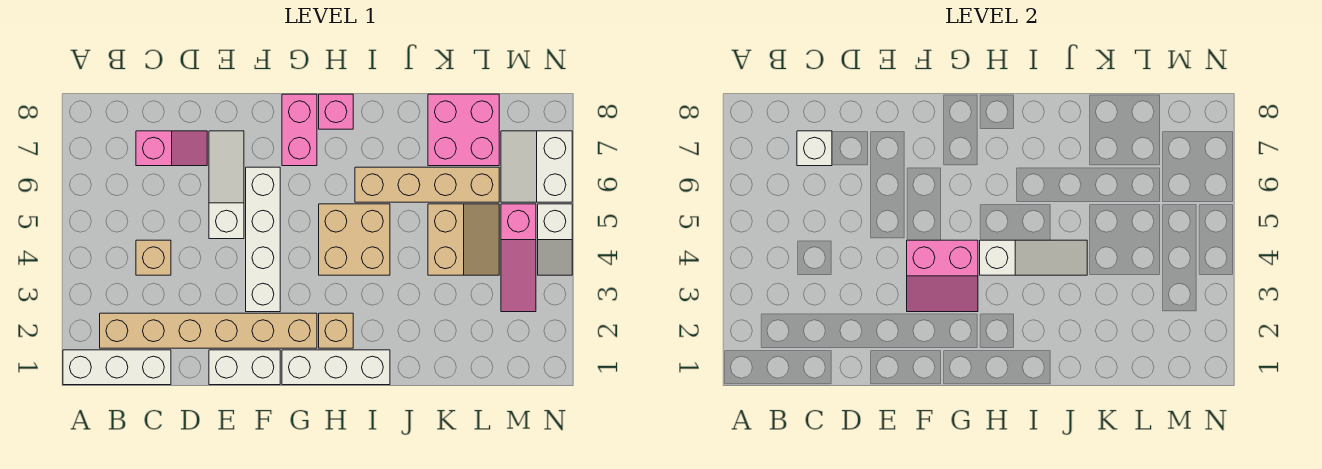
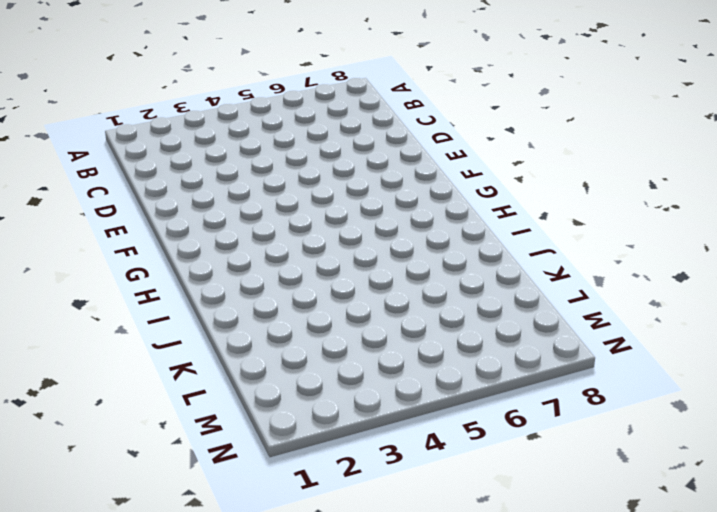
none -> white brick A1:C1 level 1
none -> tan brick B2:G2 level 1
none -> tan brick C4 level 1

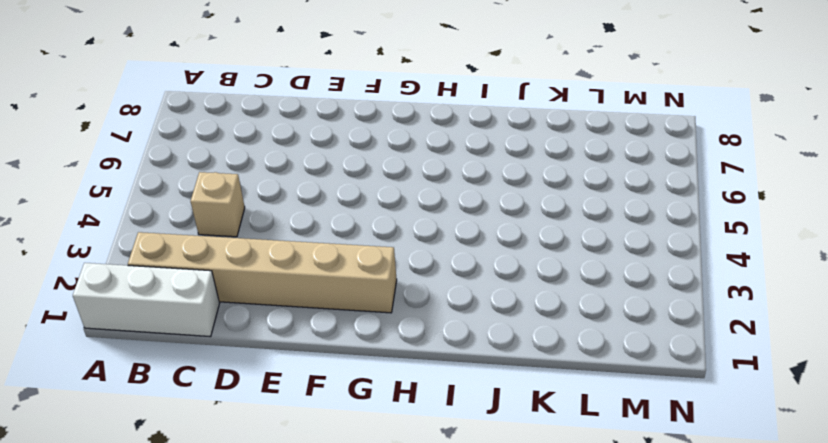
none -> pink slope C7:D7 level 1 top C
none -> white brick E1:F1 level 1
none -> white slope E5:E7 level 1 top 5

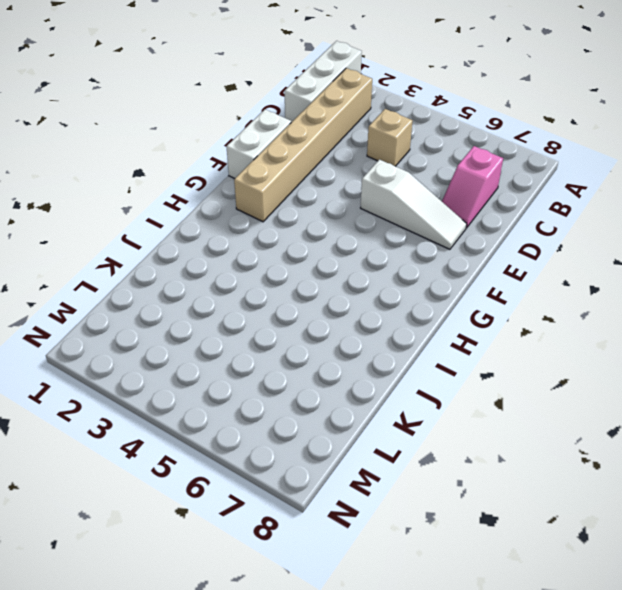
none -> white brick F3:F6 level 1
none -> white brick G1:I1 level 1
none -> pink brick G7:G8 level 1

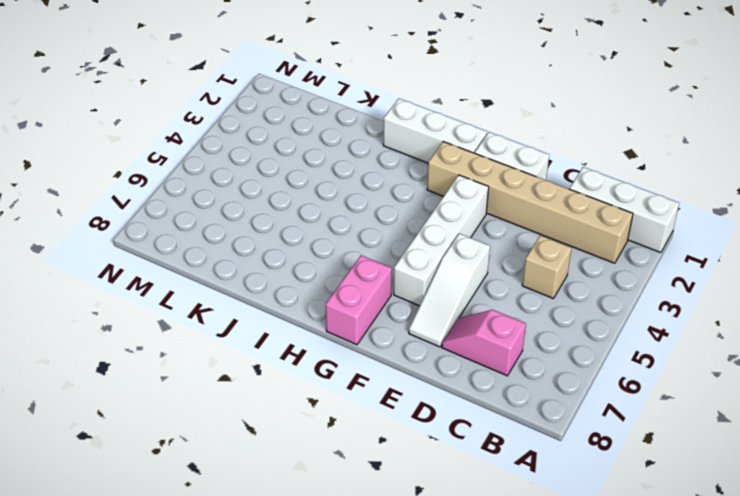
none -> tan brick H2 level 1
none -> tan brick H4:I5 level 1
none -> pink brick H8 level 1

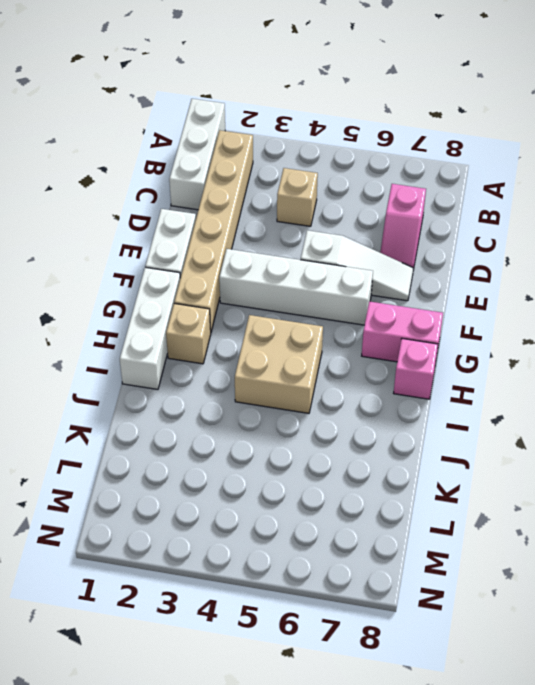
none -> tan brick I6:L6 level 1
none -> tan slope K4:L5 level 1 top K
none -> pink brick K7:L8 level 1

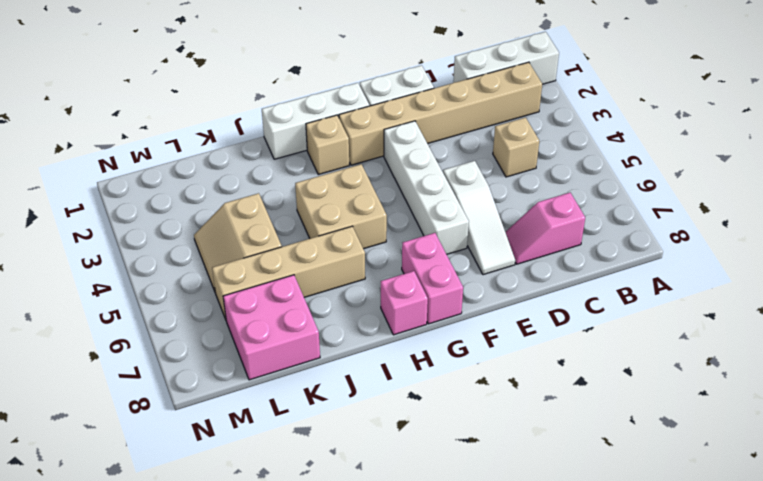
none -> pink slope M3:M5 level 1 top 5
none -> white slope M6:N7 level 1 top N
none -> white slope N4:N5 level 1 top 5

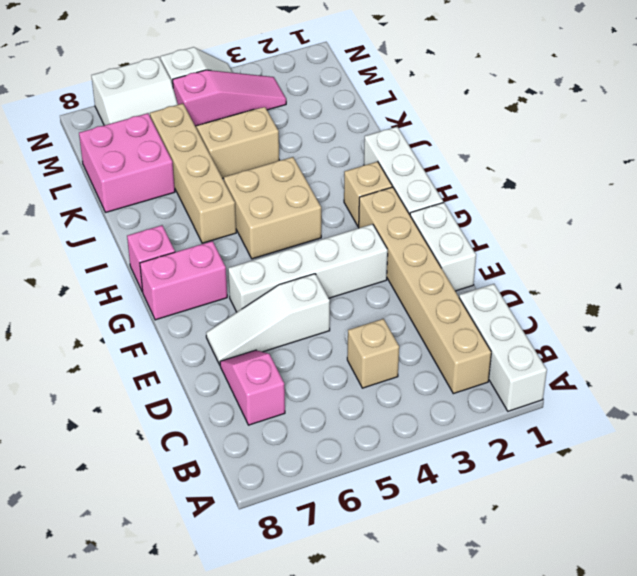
none -> white brick C7 level 2
none -> pink slope F3:G4 level 2 top 4
none -> white slope H4:J4 level 2 top H

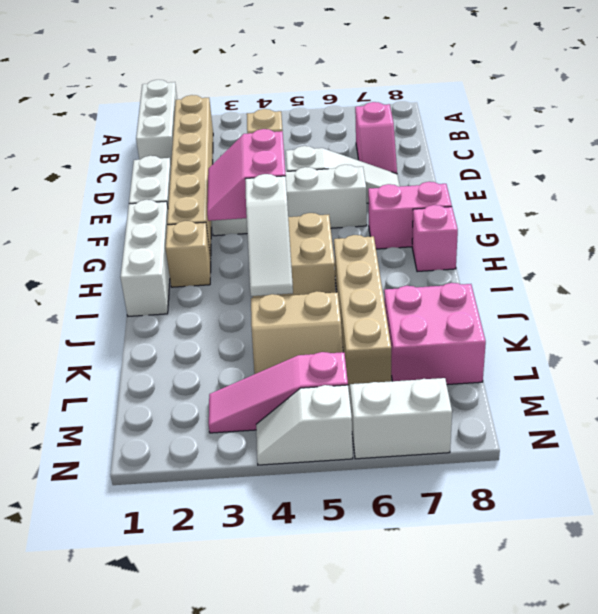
none -> white brick C7 level 2

